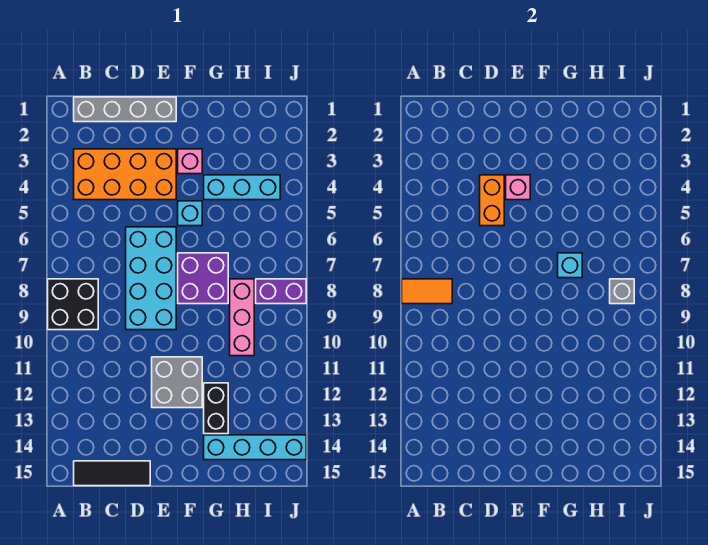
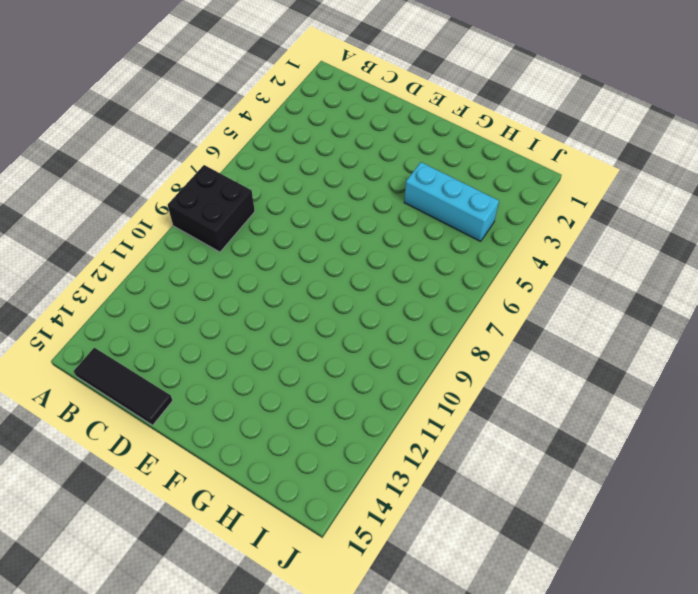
none -> grey brick B1:E1 level 1
none -> orange brick B3:E4 level 1
none -> cyan brick D6:E9 level 1

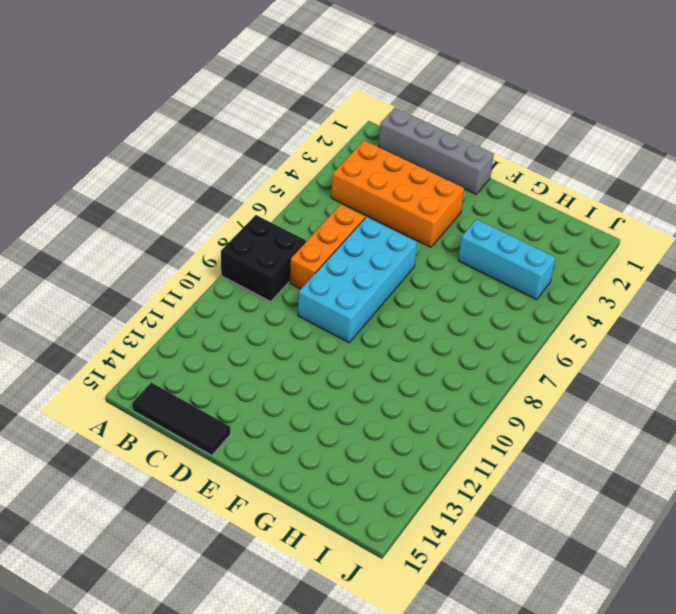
orange brick C6:C8 level 1 -> none
none -> grey brick E11:F12 level 1
none -> pink brick F3 level 1
none -> cyan brick F5 level 1

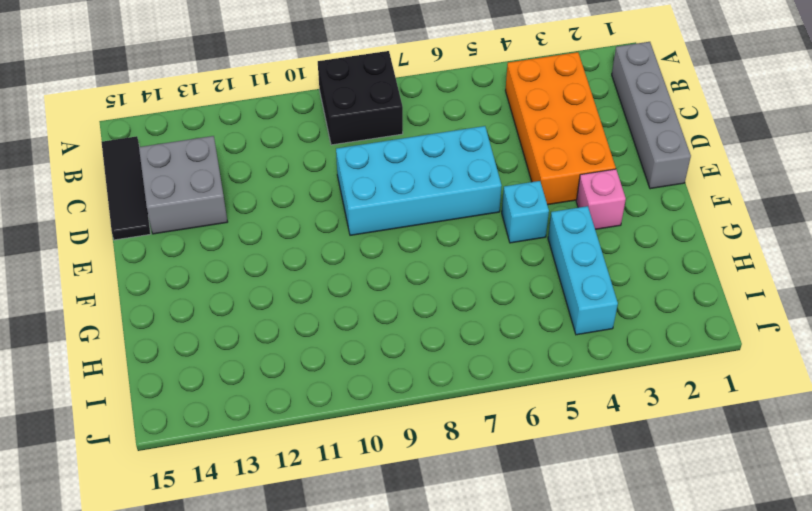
grey brick C13:D14 level 1 -> grey brick E11:F12 level 1
none -> purple brick F7:G8 level 1
none -> black brick G12:G13 level 1
none -> cyan brick G14:J14 level 1

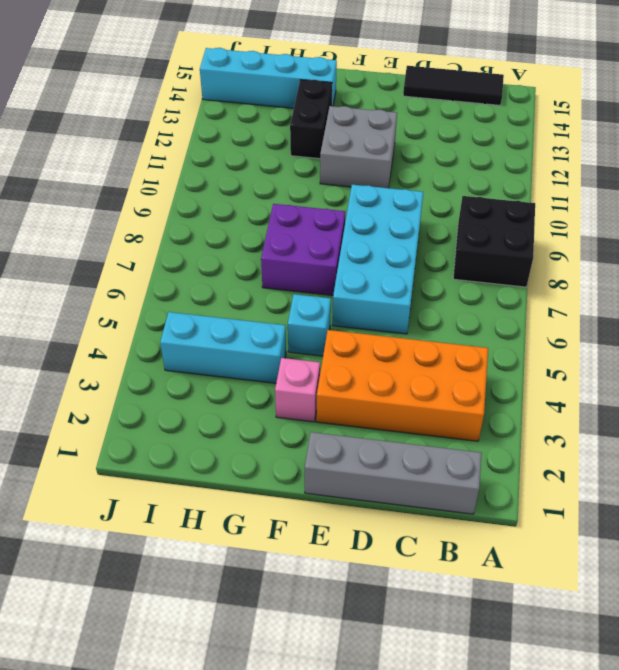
none -> pink brick H8:H10 level 1
none -> purple brick I8:J8 level 1
none -> orange tile A8:B8 level 2

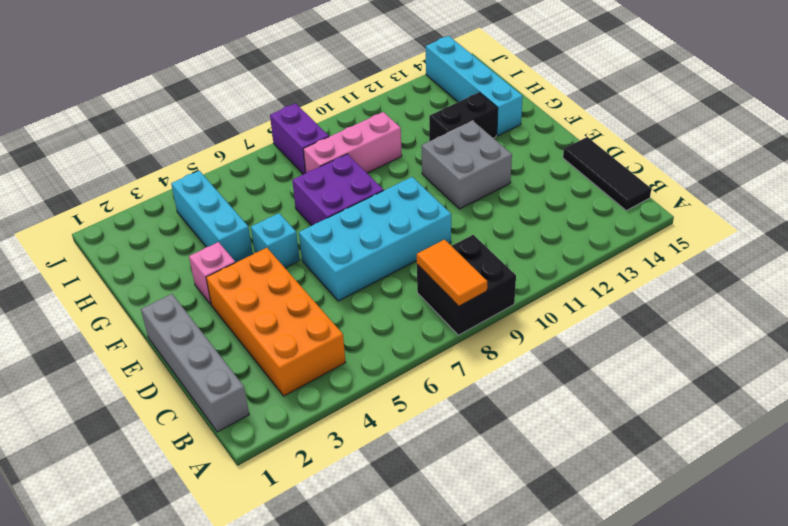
none -> orange brick D4:D5 level 2
none -> pink brick E4 level 2
none -> cyan brick G7 level 2

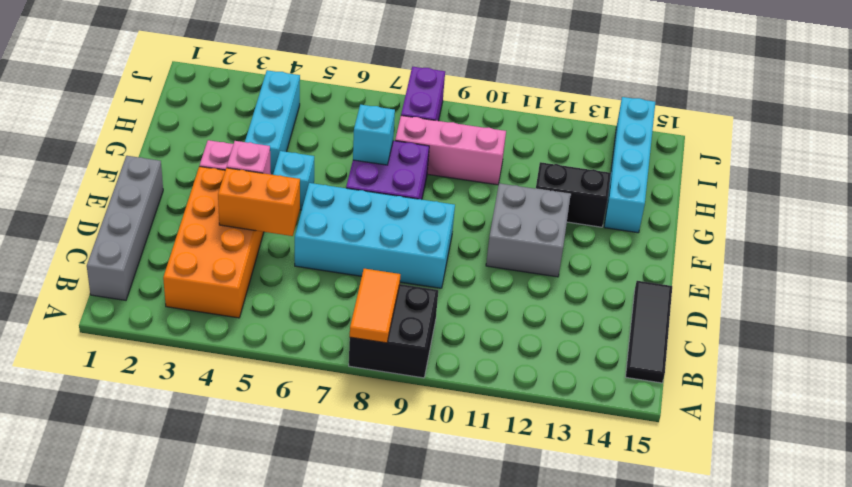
none -> grey brick I8 level 2

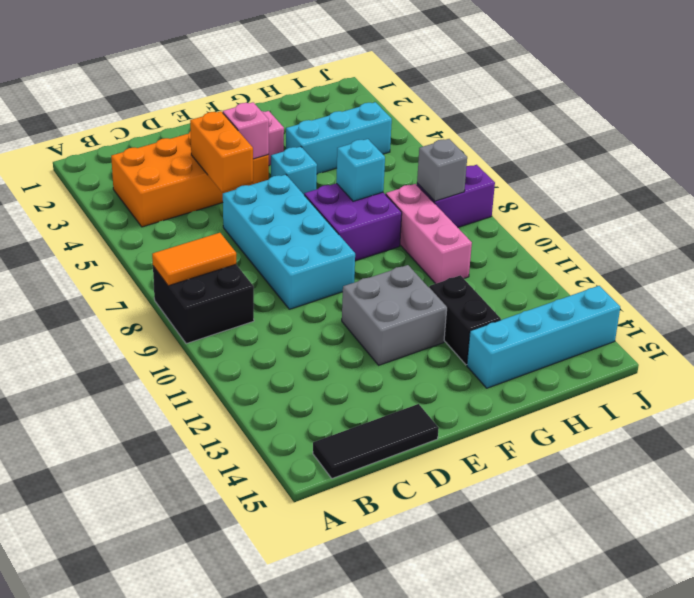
none -> grey brick B1:E1 level 1

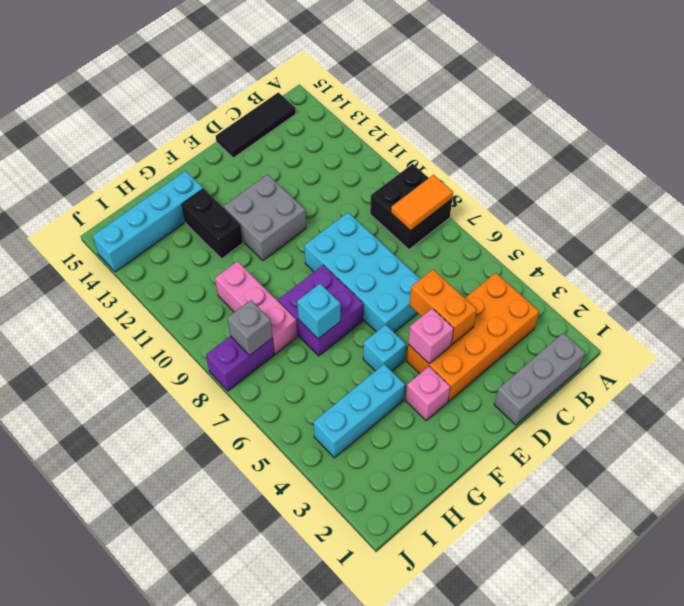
grey brick B1:D1 level 1 -> grey brick B1:E1 level 1

